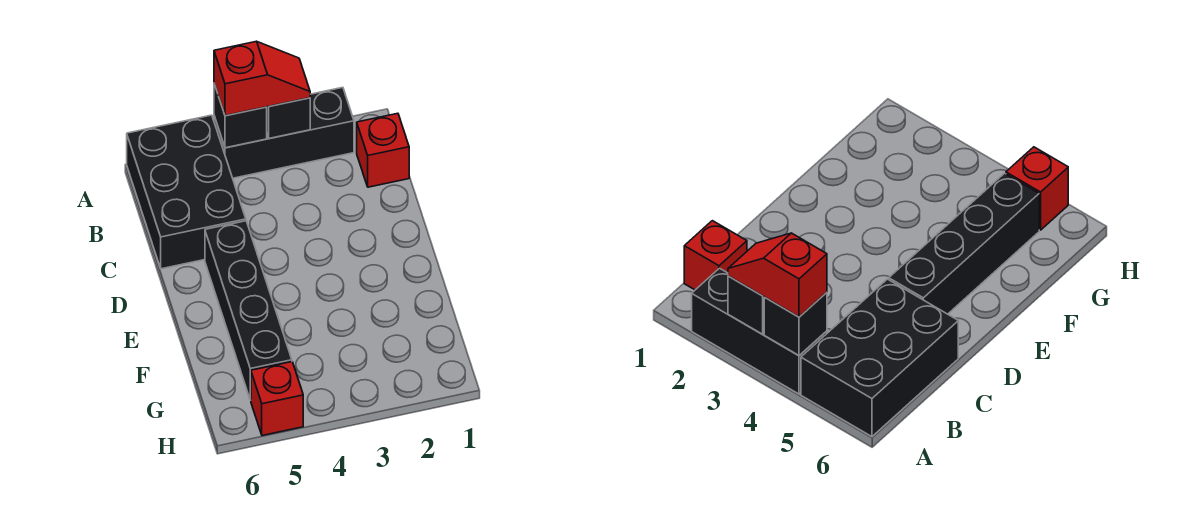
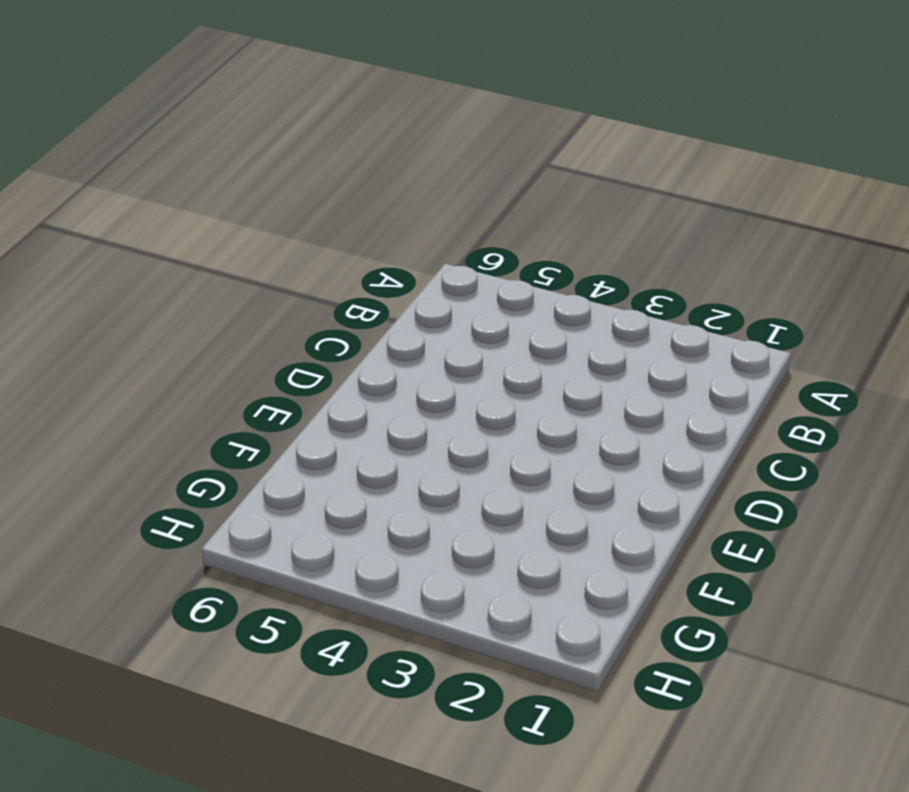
none -> black brick A2:A4 level 1
none -> black brick A5:C6 level 1

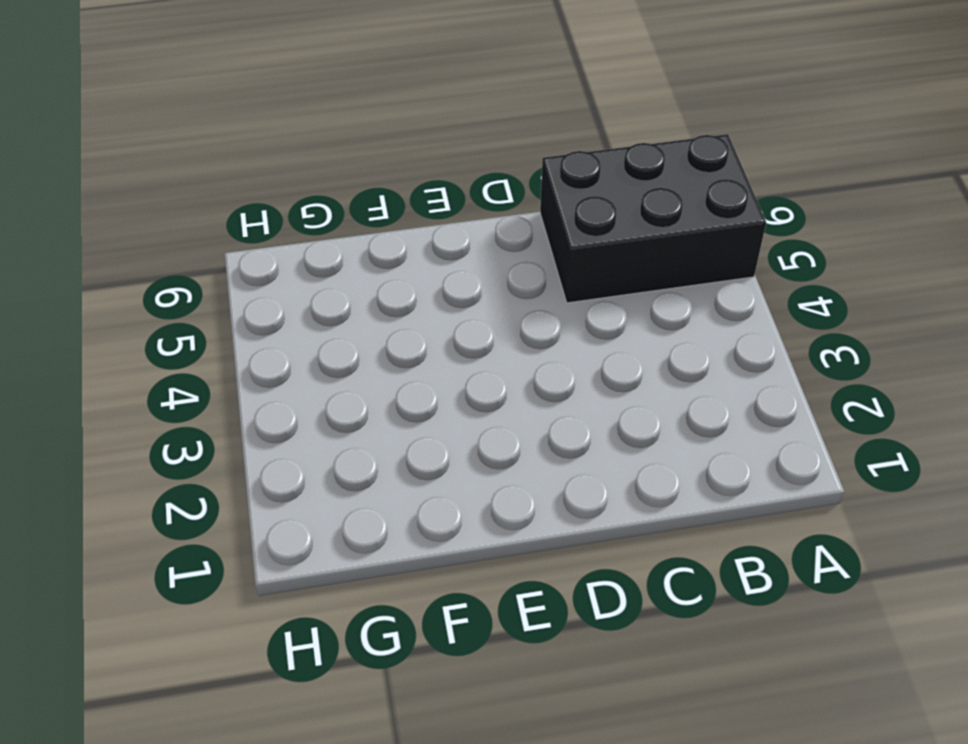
none -> black brick A2:A4 level 1
none -> red brick B1 level 1

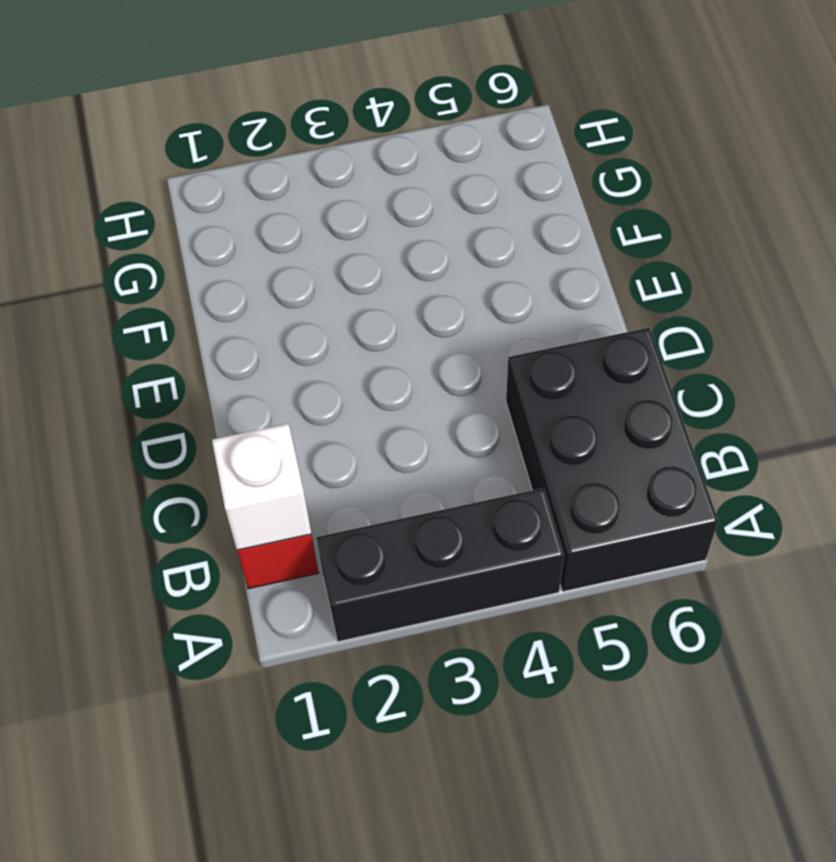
white brick B1 level 2 -> none
none -> black brick D5:G5 level 1
none -> red brick H5 level 1

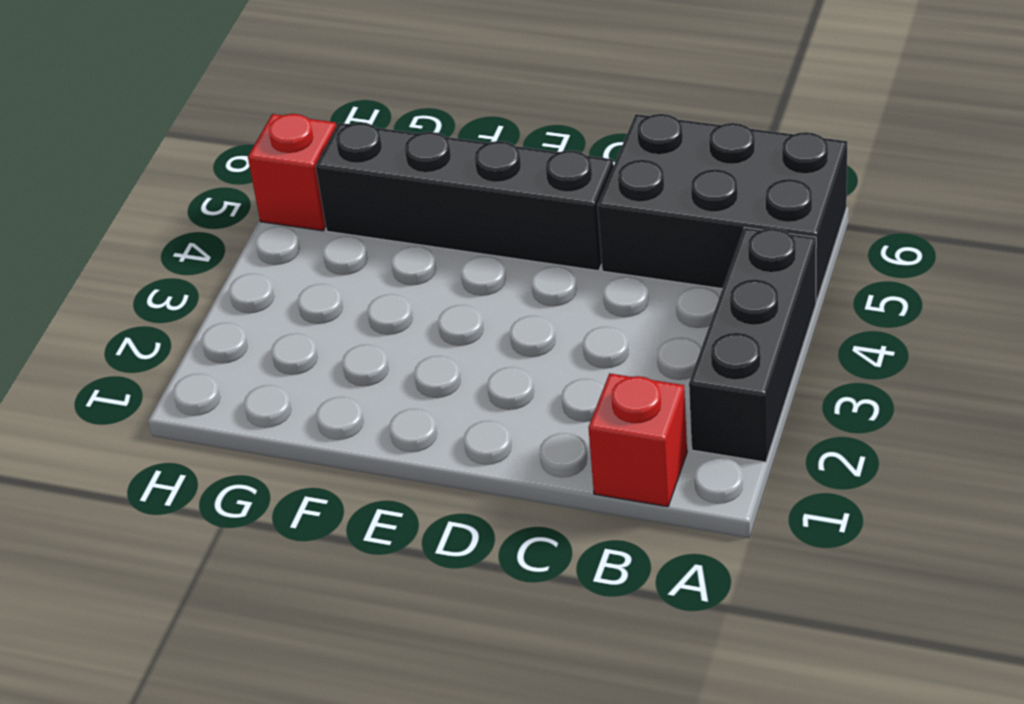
none -> black brick A3 level 2
none -> black brick A4 level 2

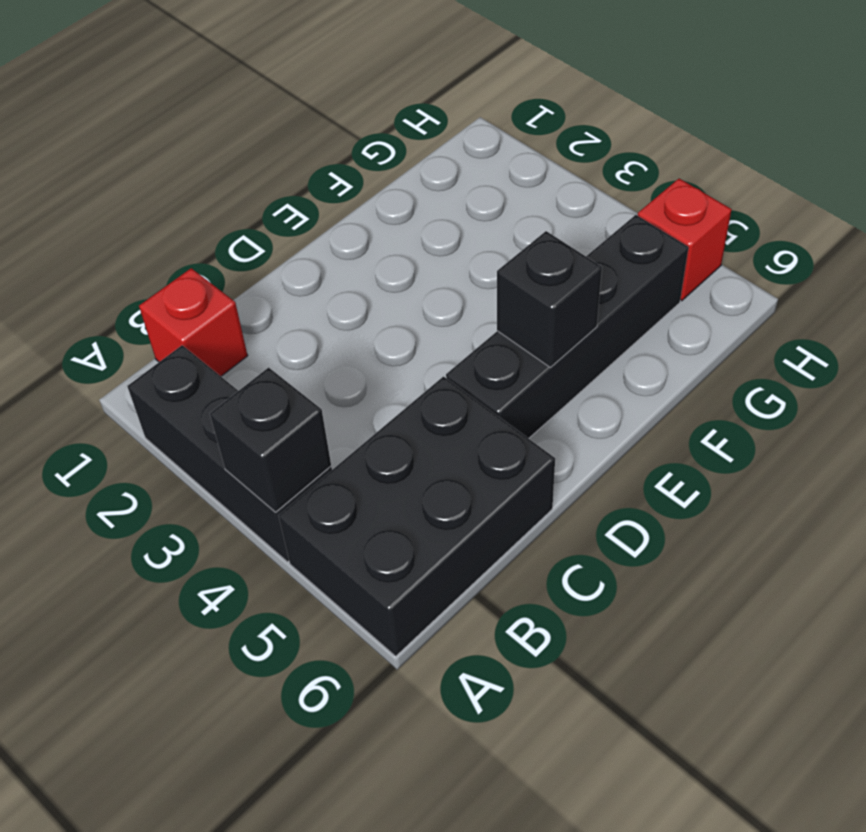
black brick E5 level 2 -> black brick A3 level 2
none -> red slope A3:A4 level 3 top 4

